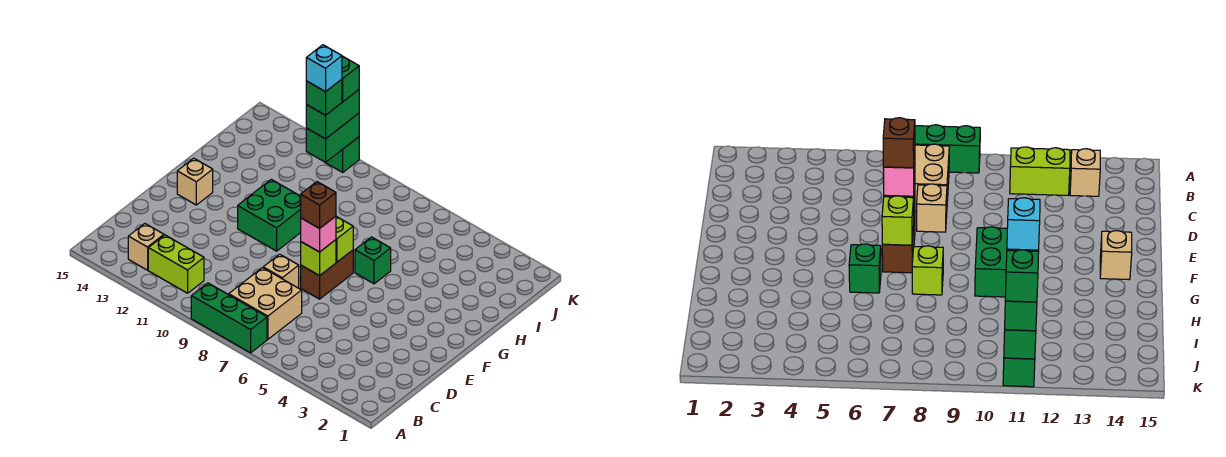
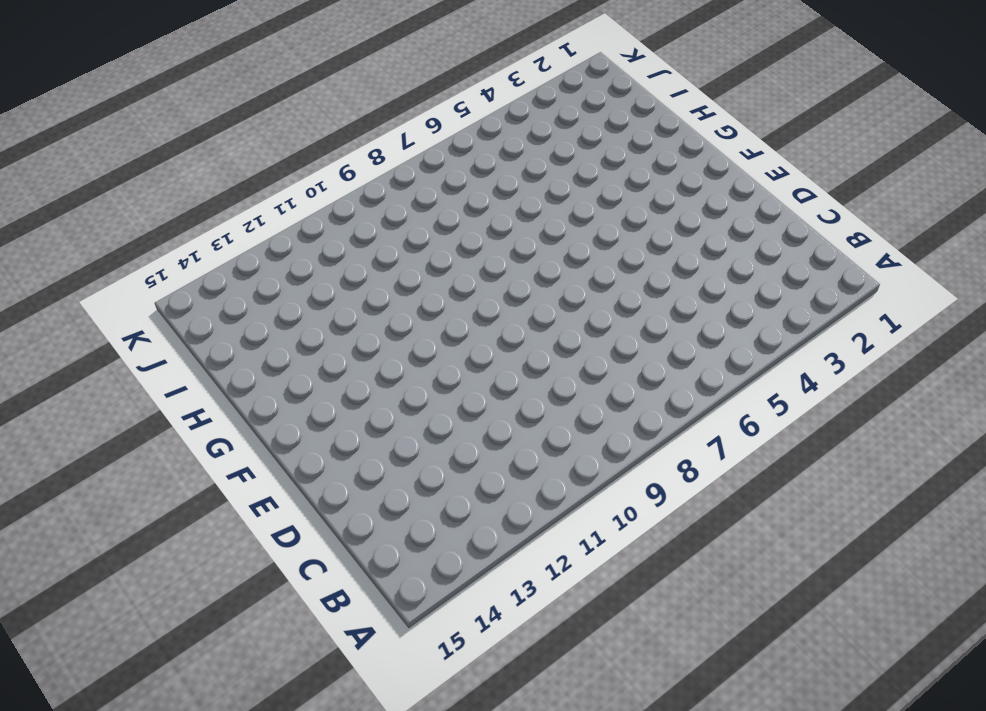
none -> green brick A7:A9 level 1
none -> tan brick B7:C8 level 1
none -> lime brick B11:B12 level 1

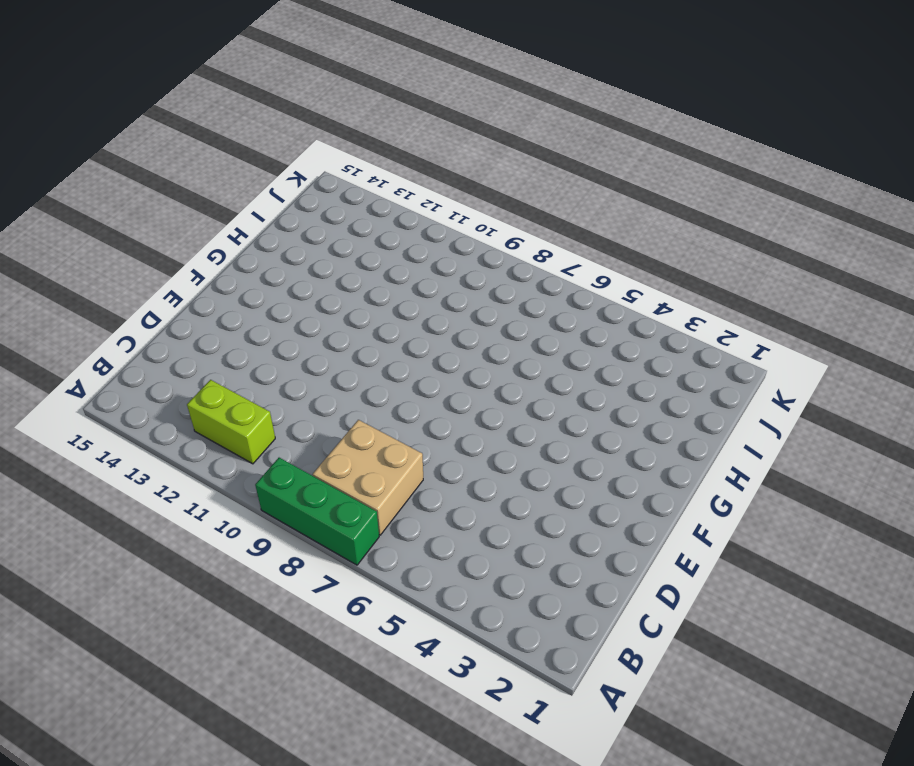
none -> tan brick B13 level 1
none -> tan brick D8 level 1
none -> brown brick E7:F7 level 1

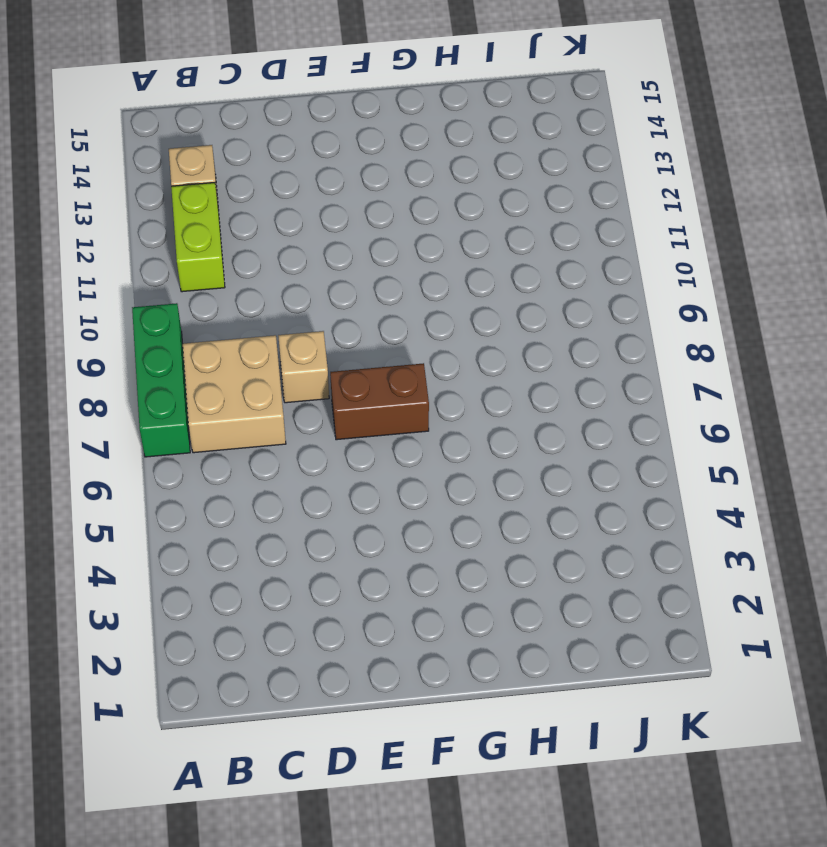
none -> green brick F10:G11 level 1
none -> tan brick F14 level 1
none -> green brick G6 level 1

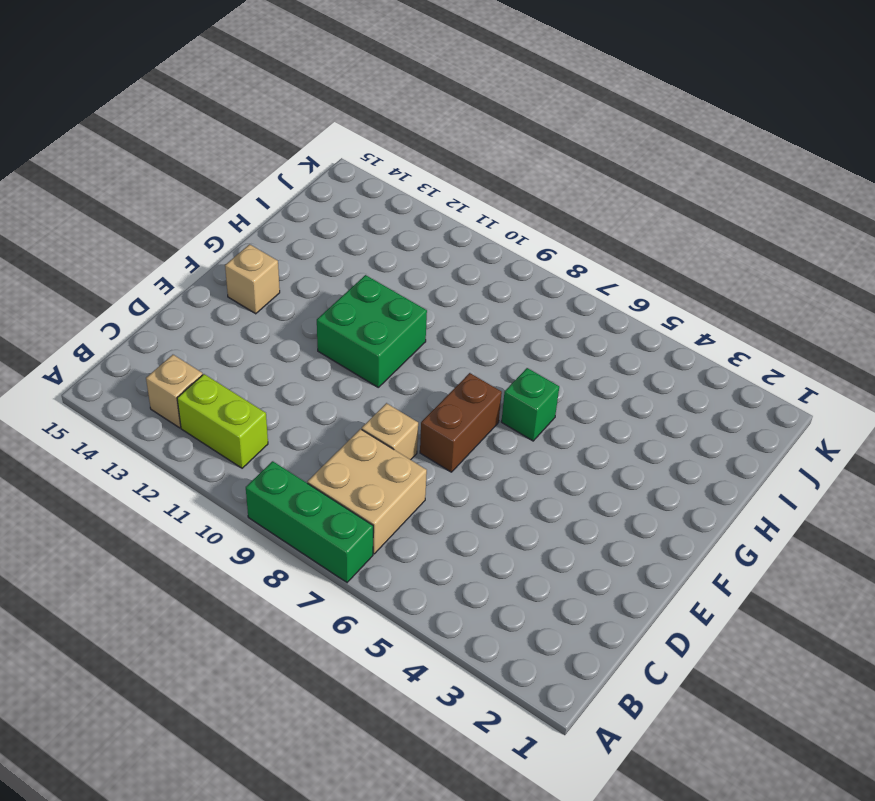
none -> lime brick G8 level 1
none -> green brick K11 level 1
none -> lime brick E7 level 2

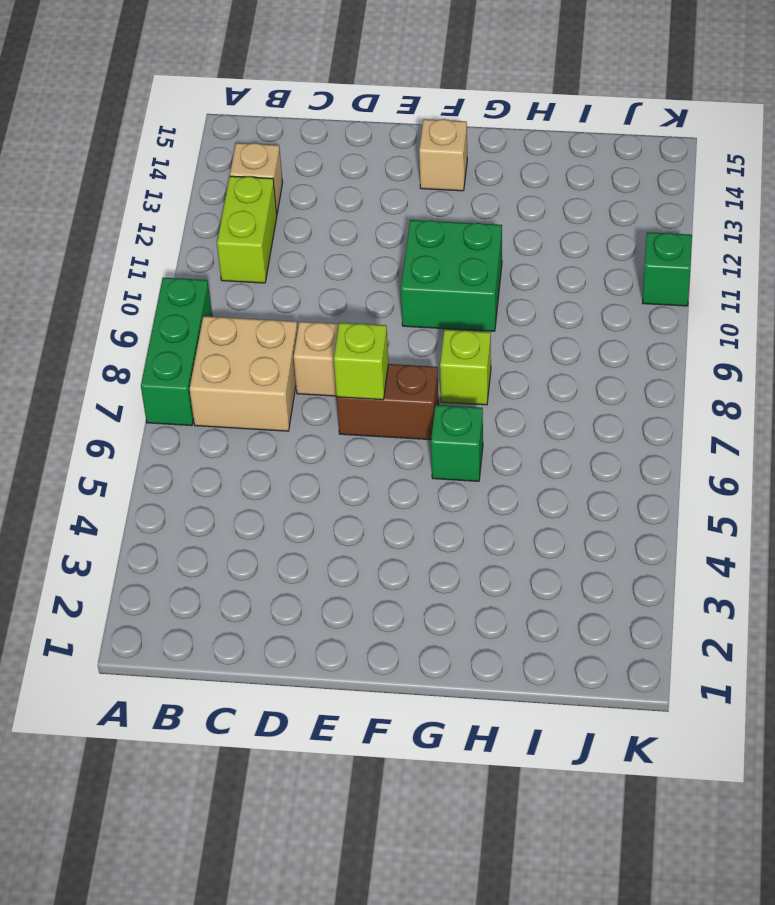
none -> lime brick F7 level 2
none -> green brick J11:K11 level 2
none -> pink brick E7 level 3

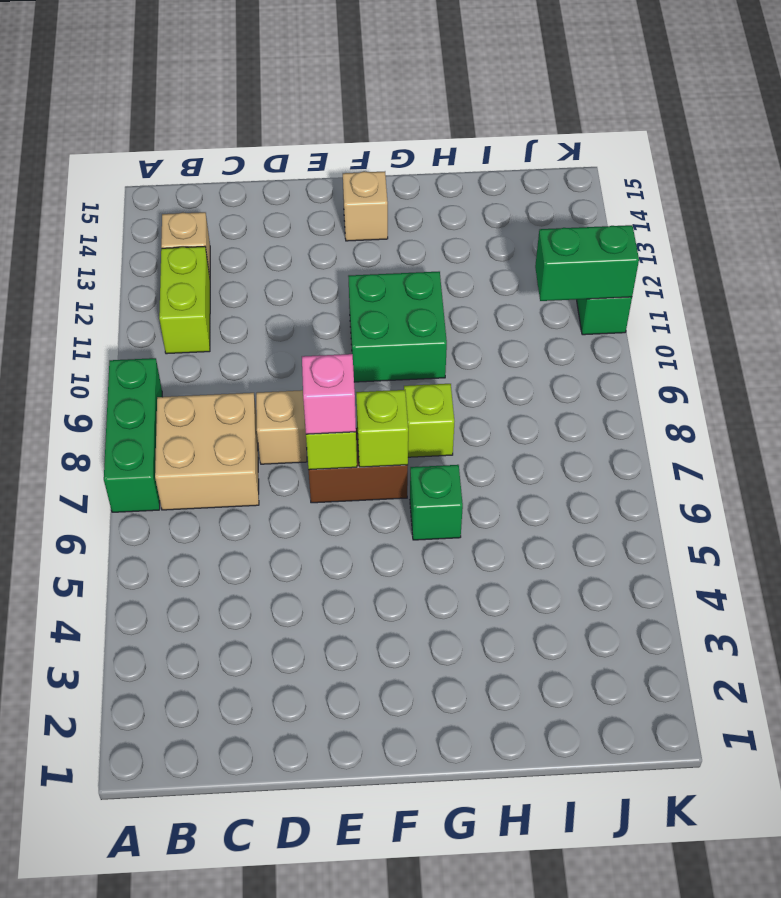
none -> green brick J11:K11 level 3
none -> brown brick E7 level 4
none -> green brick J11 level 4

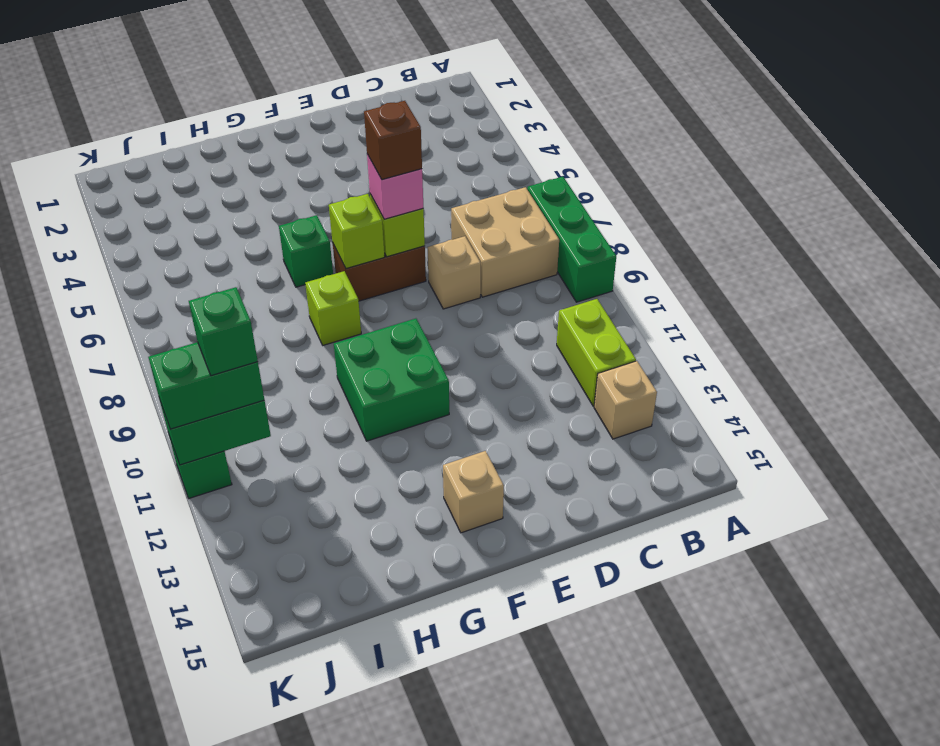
none -> green brick K11 level 4
none -> cyan brick J11 level 5

